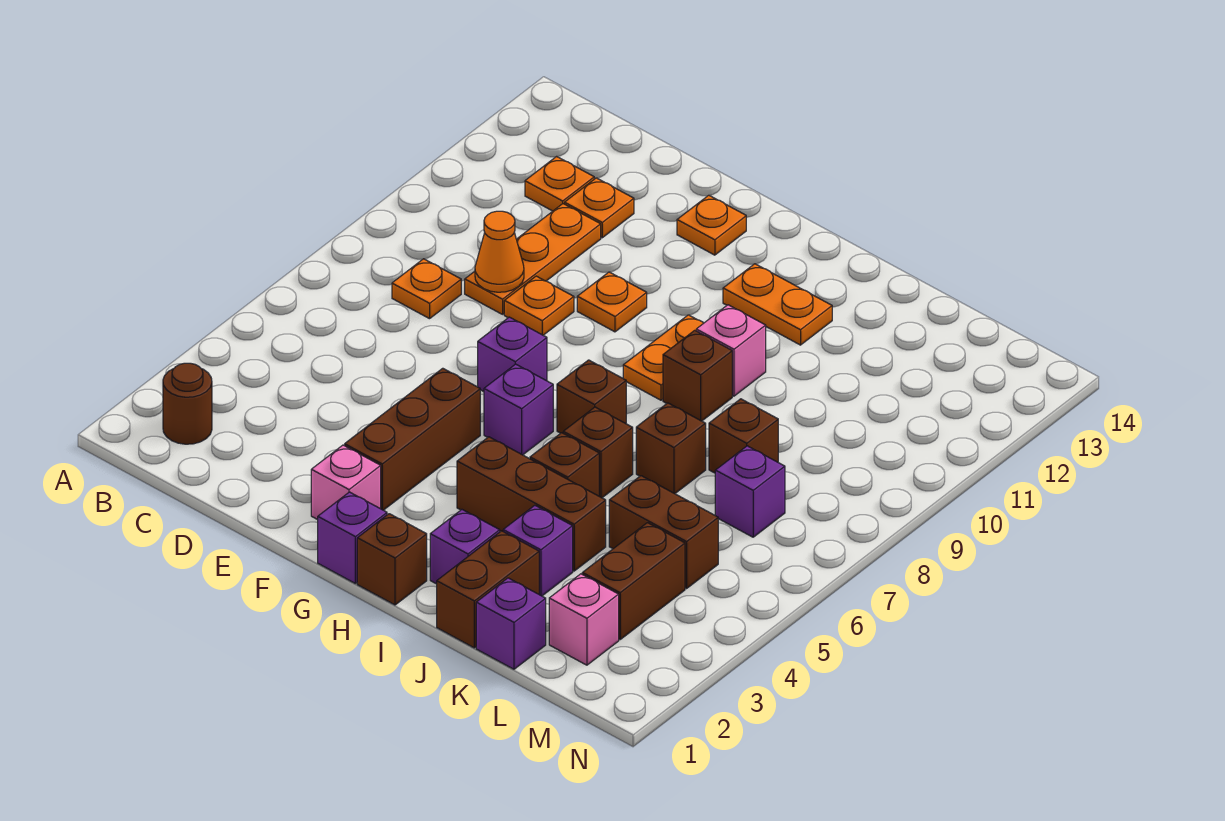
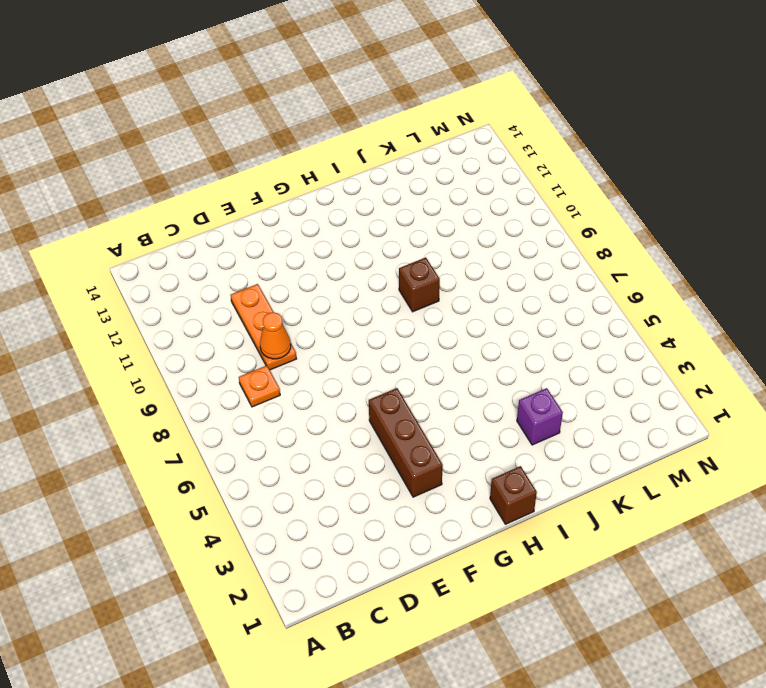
none -> brown round brick B2 level 1
none -> orange plate C12 level 1
none -> orange plate D12 level 1
none -> orange plate E9 level 1

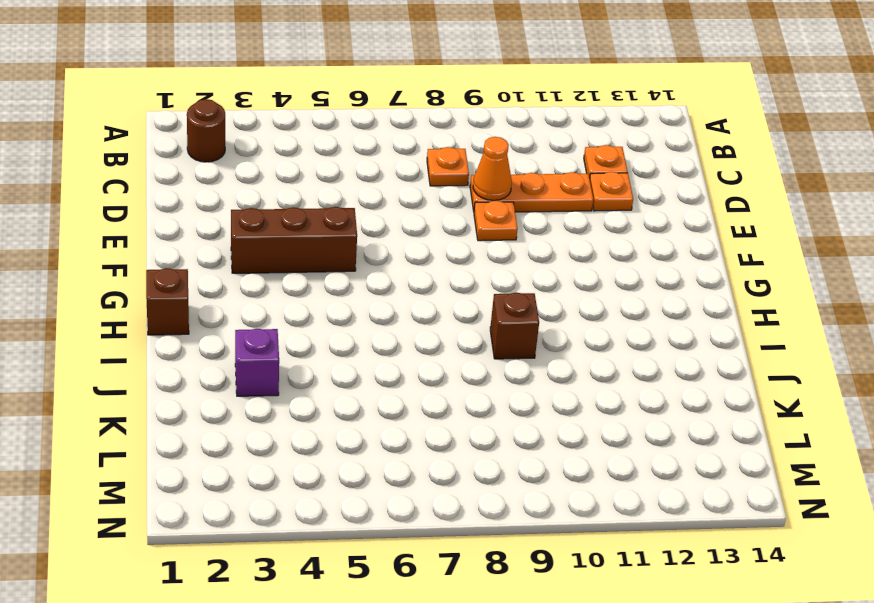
none -> pink brick F2 level 1
none -> purple brick F7 level 1
none -> orange plate F10 level 1
none -> orange plate F13 level 1

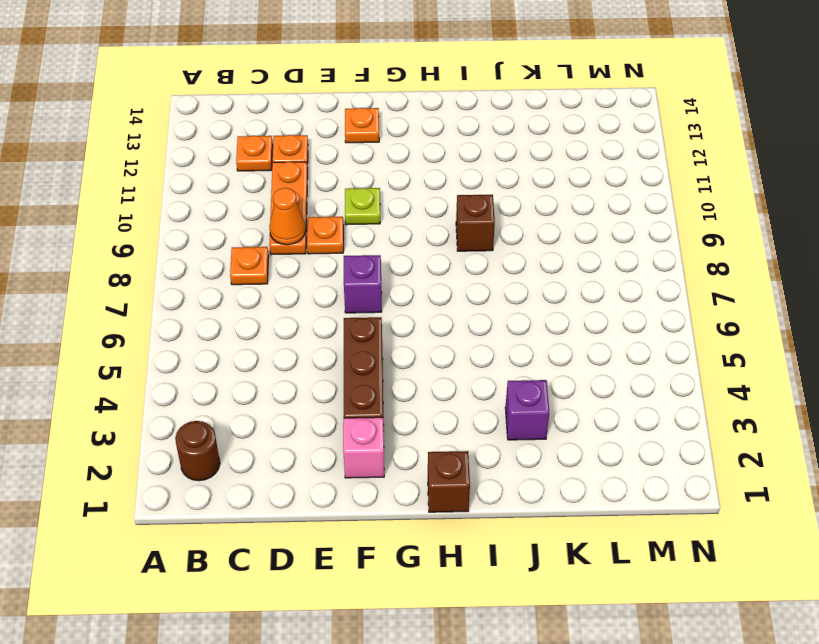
lime plate F10 level 1 -> orange plate F10 level 1
none -> purple brick G1 level 1
none -> purple brick G6 level 1
none -> brown brick H4:J4 level 1
none -> brown brick H7 level 1

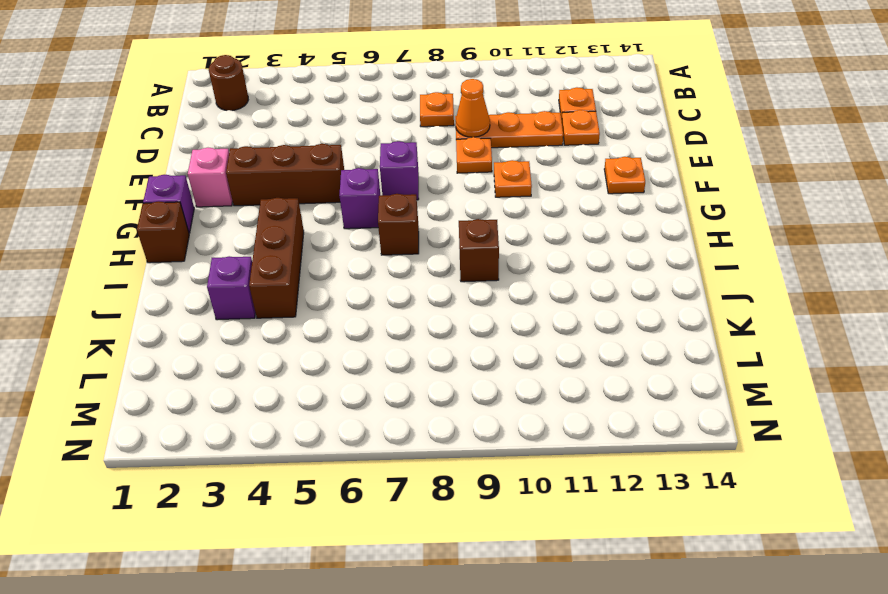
none -> orange plate H9:H10 level 1
none -> orange plate H12:I12 level 1
none -> purple brick I2 level 1
none -> brown brick I5 level 1

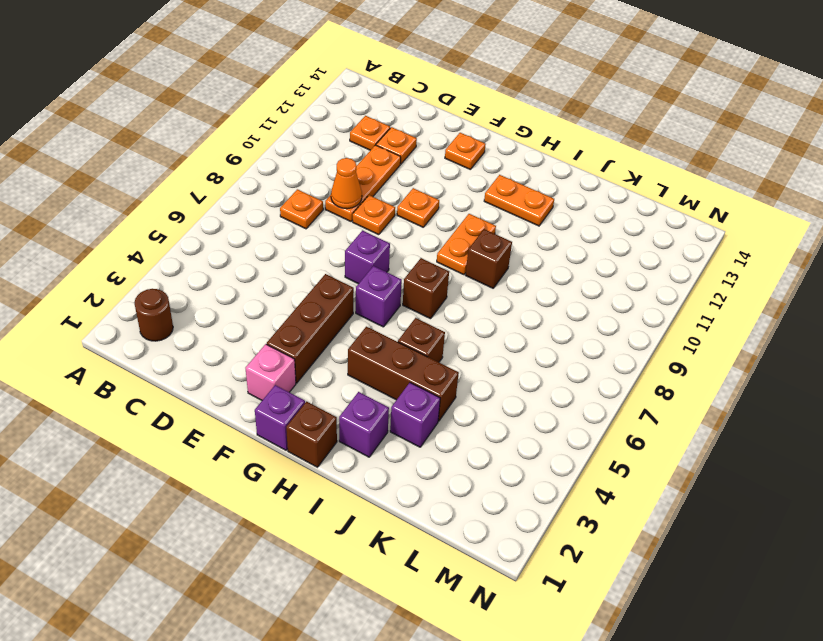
none -> brown brick I6 level 1
none -> pink brick I10 level 1
none -> brown brick J1:J2 level 1
none -> brown brick J7 level 1

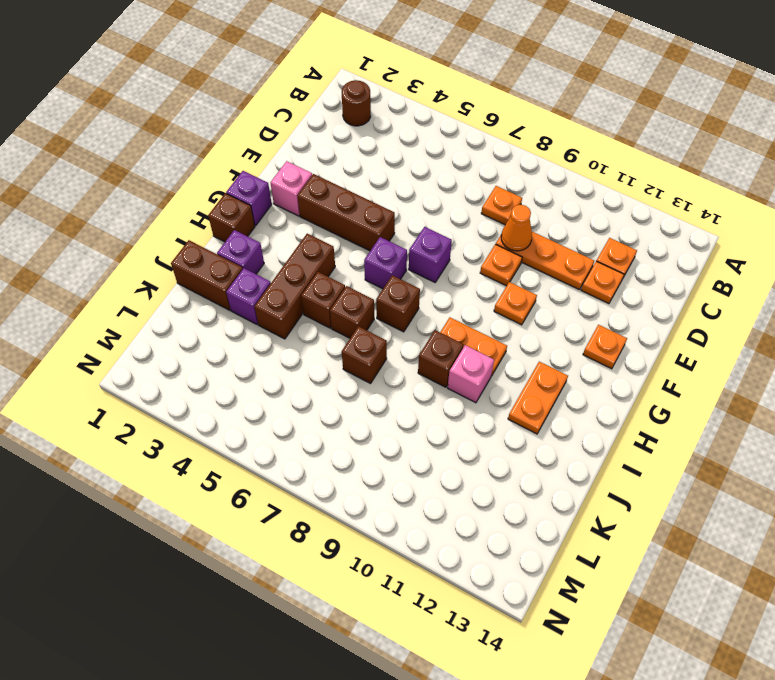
none -> purple brick K1 level 1
none -> brown brick K5:L5 level 1
none -> brown brick K8 level 1
none -> pink brick L2 level 1

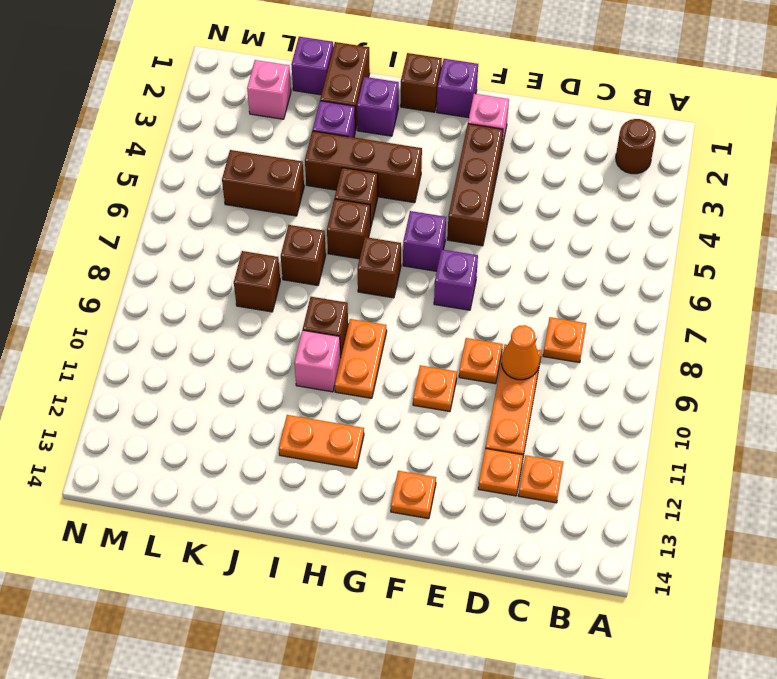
none -> brown brick L3:L4 level 1
none -> purple brick L7 level 1

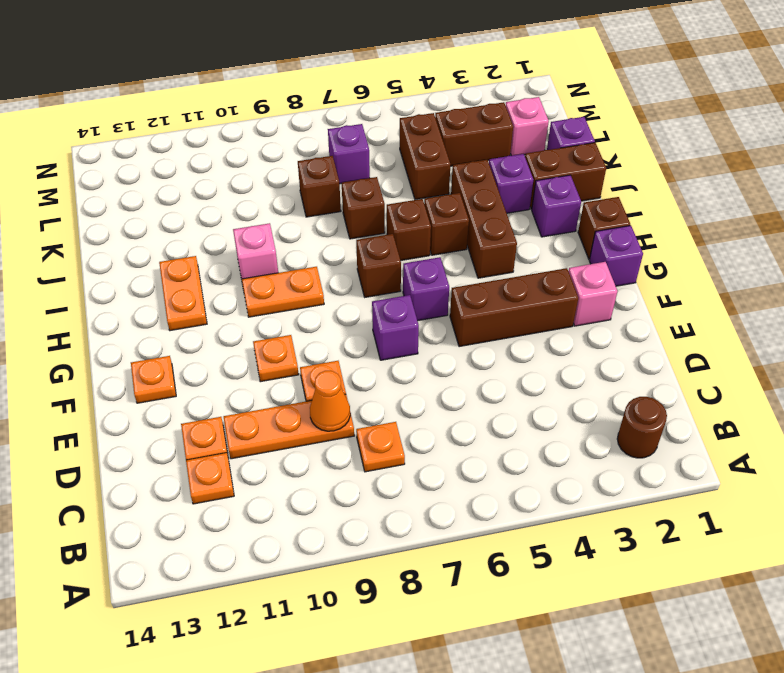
none -> brown brick I9 level 1

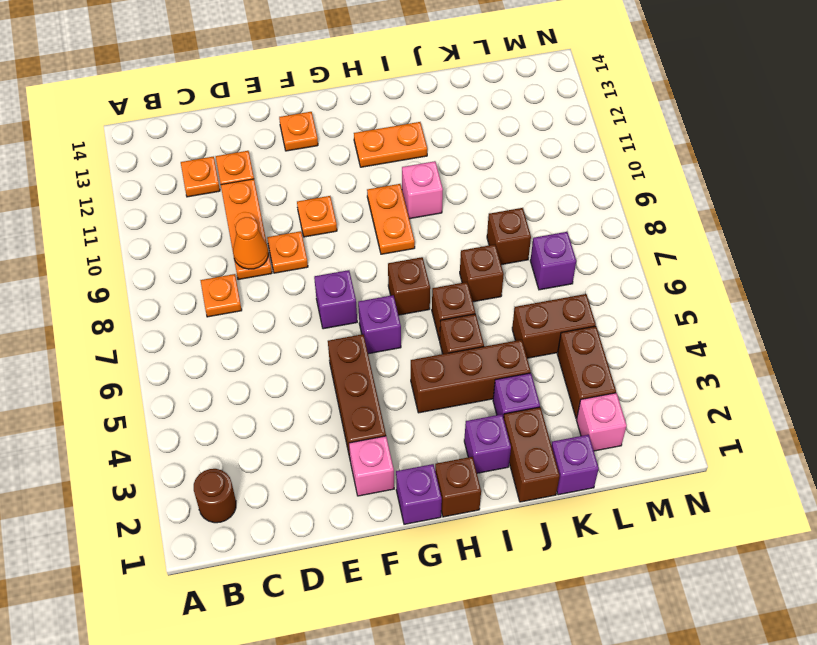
none -> brown brick I9 level 1

